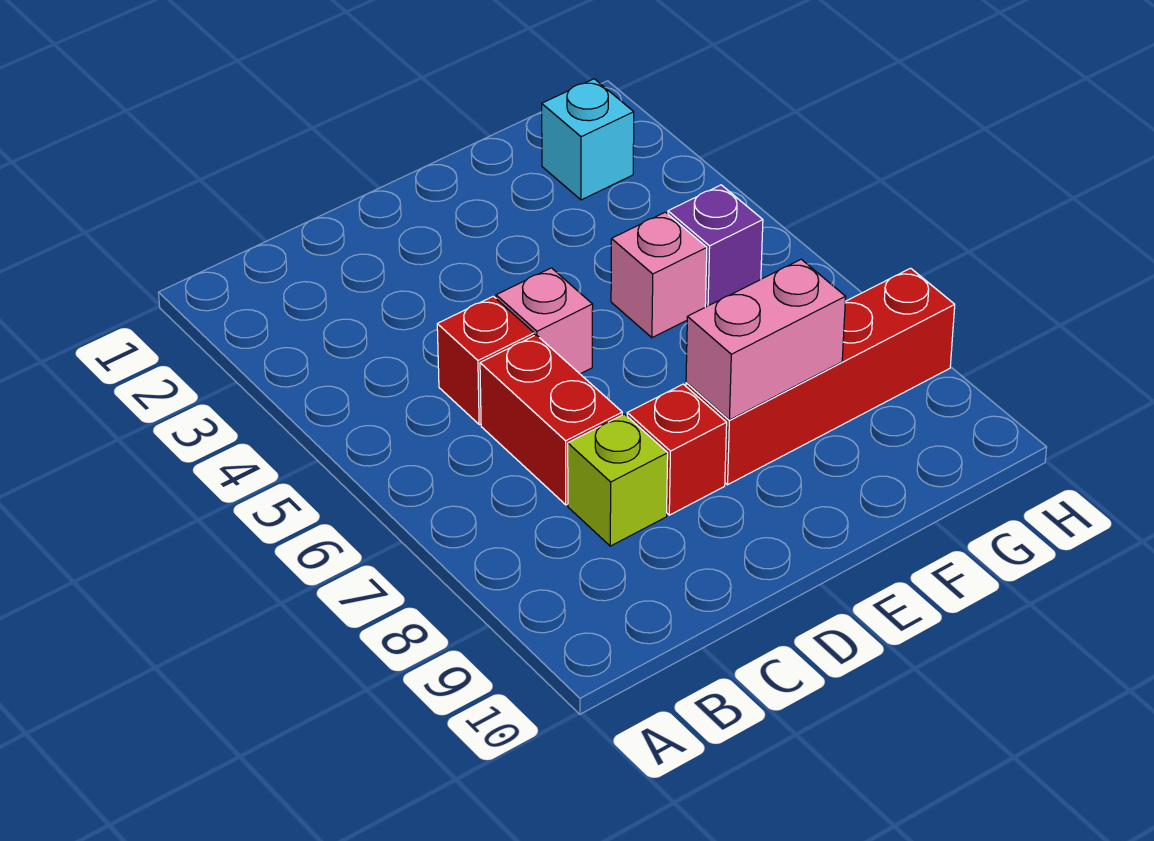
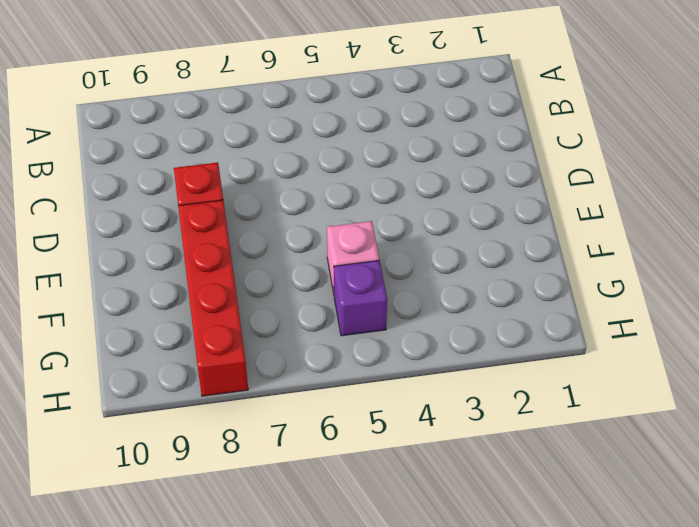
none -> red brick C5 level 1
none -> red brick C6:C7 level 1

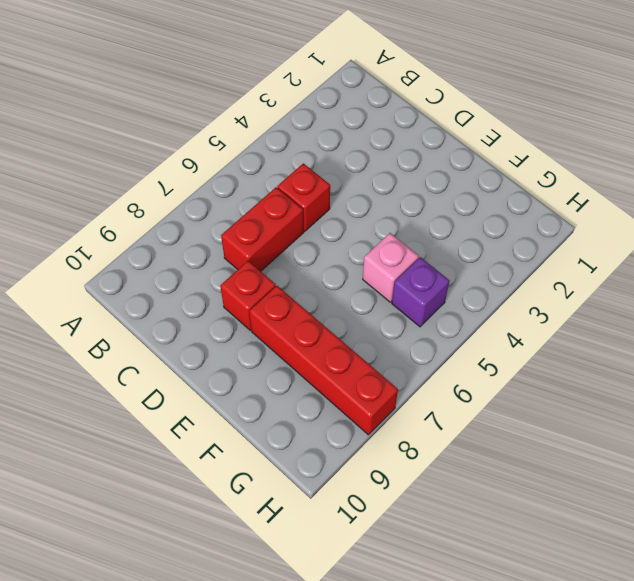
none -> lime brick C8 level 1
none -> pink brick D5 level 1

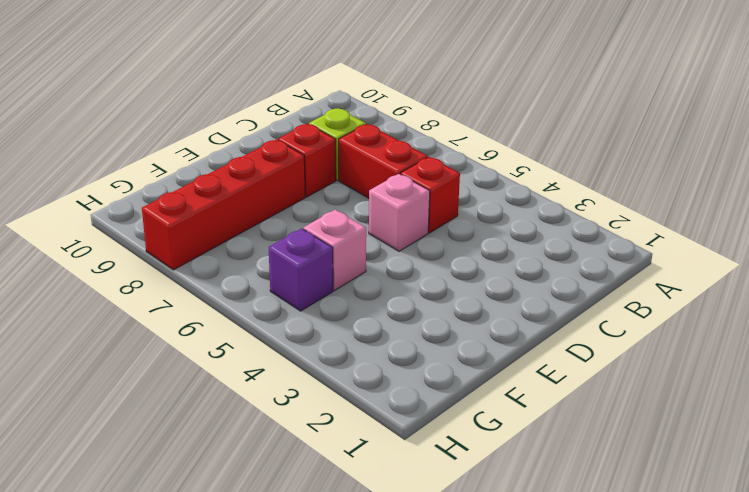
none -> cyan brick G2 level 1
none -> pink brick E8:F8 level 2

